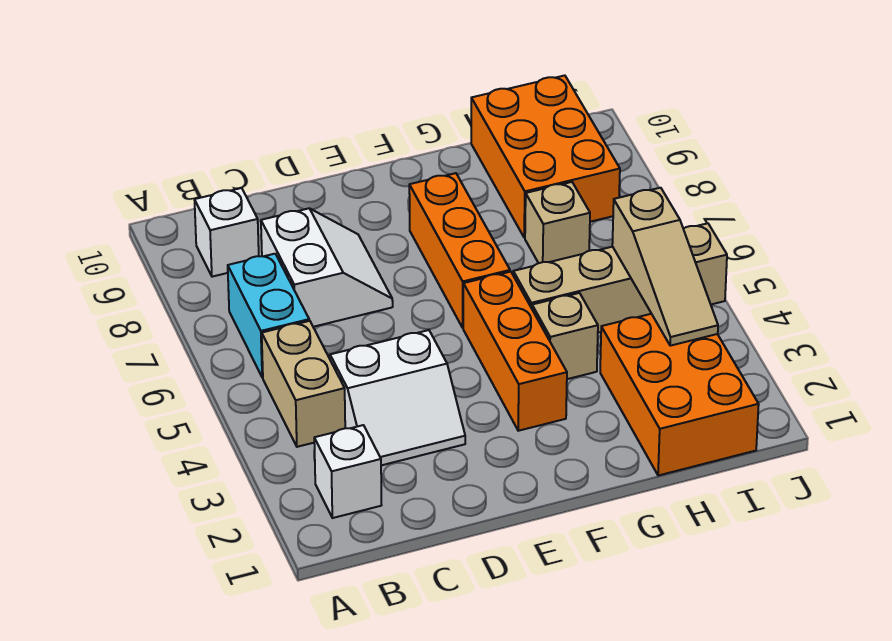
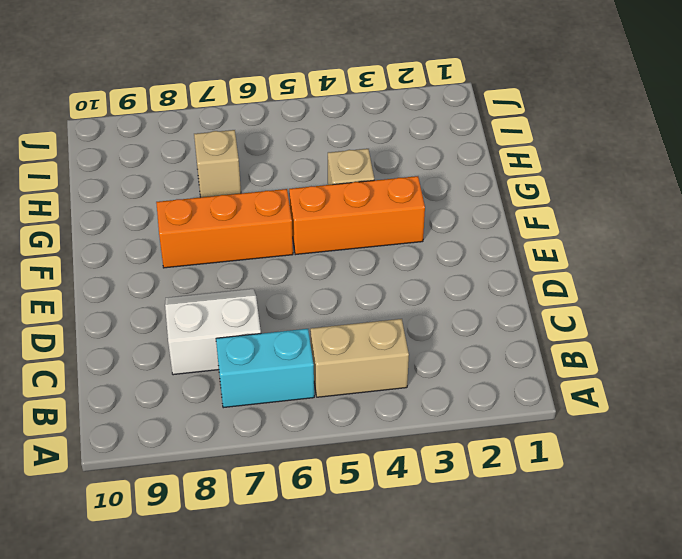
none -> white brick B2 level 1
none -> white brick B9 level 1
none -> white slope C3:D4 level 1 top 4

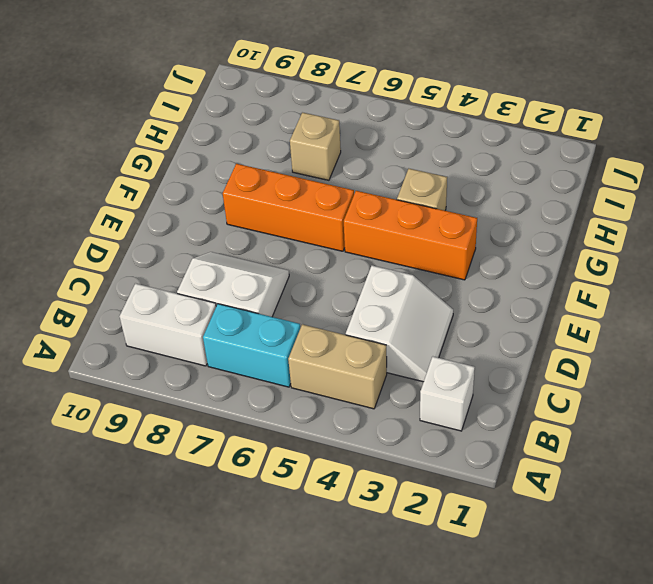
white brick B8:B9 level 1 -> white brick B9 level 1
none -> tan brick G5:J5 level 1
none -> orange brick H1:I3 level 1
none -> orange brick H8:I10 level 1

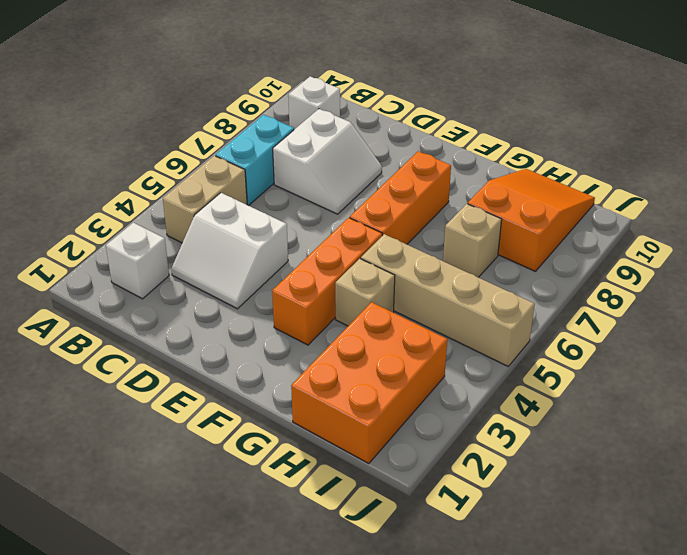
orange slope H8:I10 level 1 top 8 -> orange brick H8:I10 level 1
none -> tan slope I3:I5 level 2 top 5

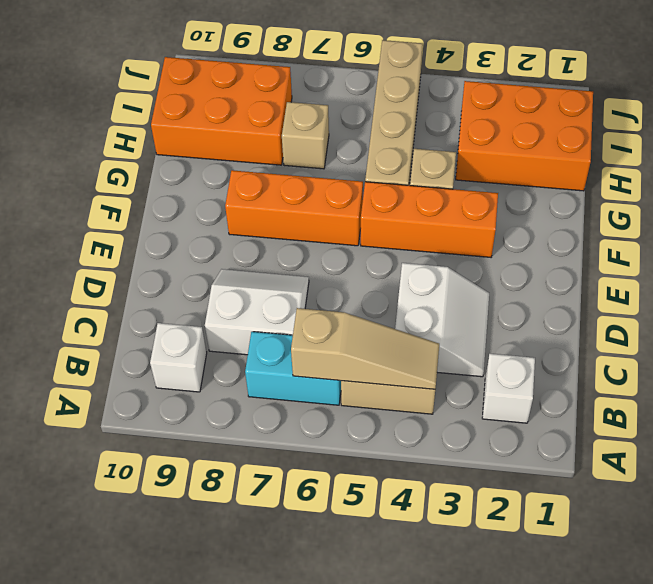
tan slope B4:B6 level 2 top 6 -> tan slope I3:I5 level 2 top 5

